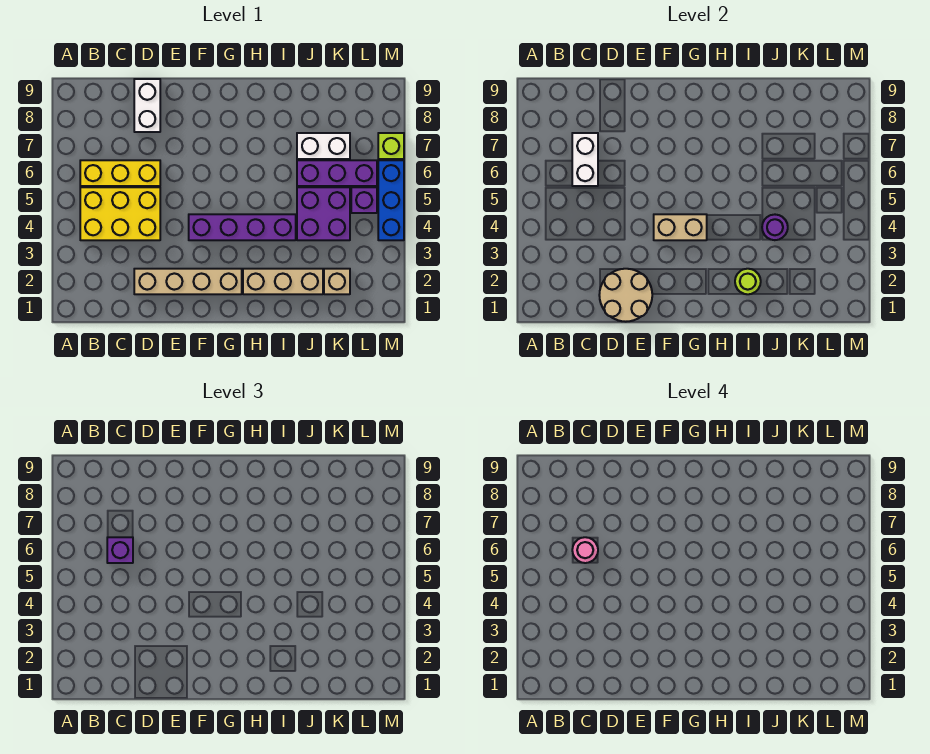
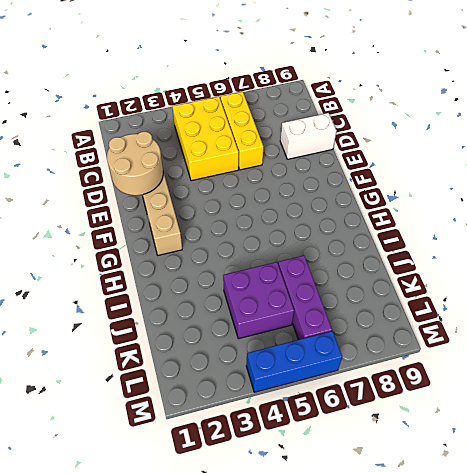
none -> purple brick F4:I4 level 1
none -> tan brick H2:J2 level 1
none -> white brick J7:K7 level 1

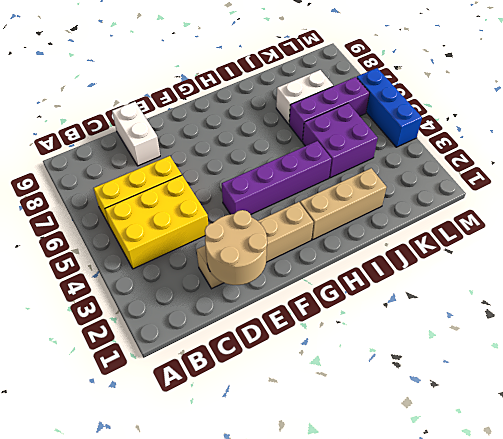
none -> tan brick K2 level 1
none -> purple brick L5 level 1
none -> lime brick M7 level 1

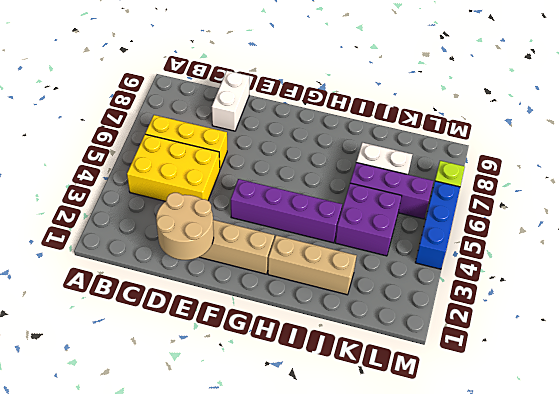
none -> tan brick K2 level 1
none -> purple brick L5 level 1
none -> white brick C6:C7 level 2

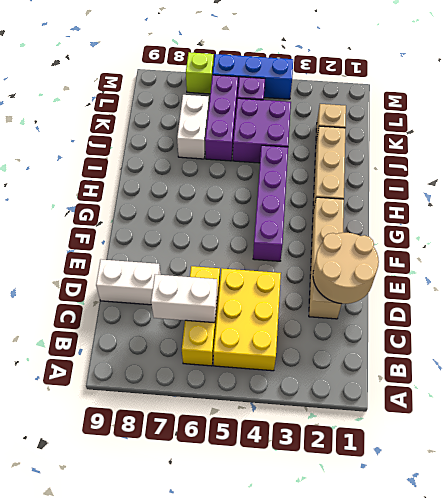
none -> tan brick F4:G4 level 2
none -> lime round brick I2 level 2
none -> purple round brick J4 level 2

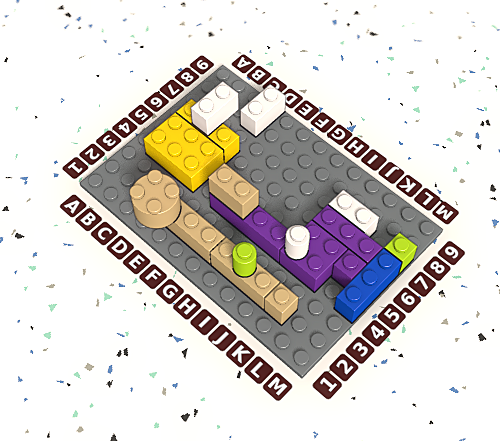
white round brick J4 level 2 -> purple round brick J4 level 2
none -> purple brick C6 level 3
none -> pink round brick C6 level 4

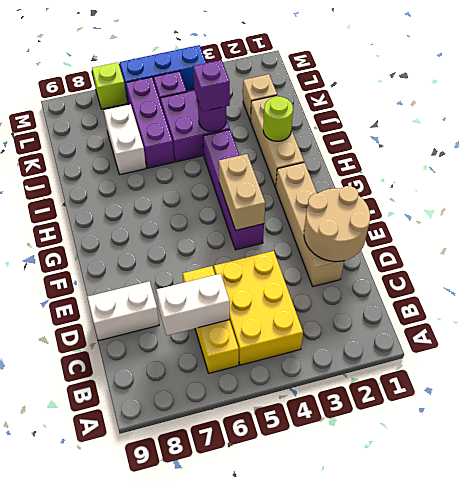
purple brick J4 level 3 -> purple brick C6 level 3
none -> pink round brick C6 level 4

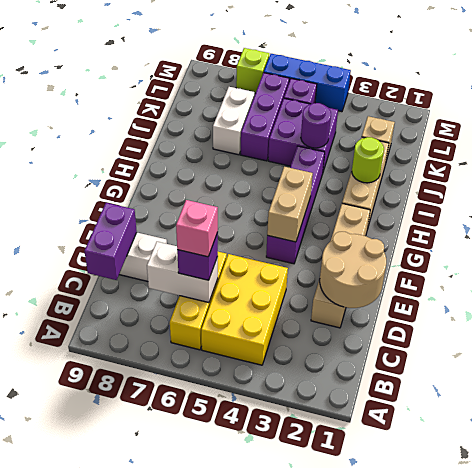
pink brick C6 level 4 -> pink round brick C6 level 4
purple brick C9:D9 level 2 -> none

